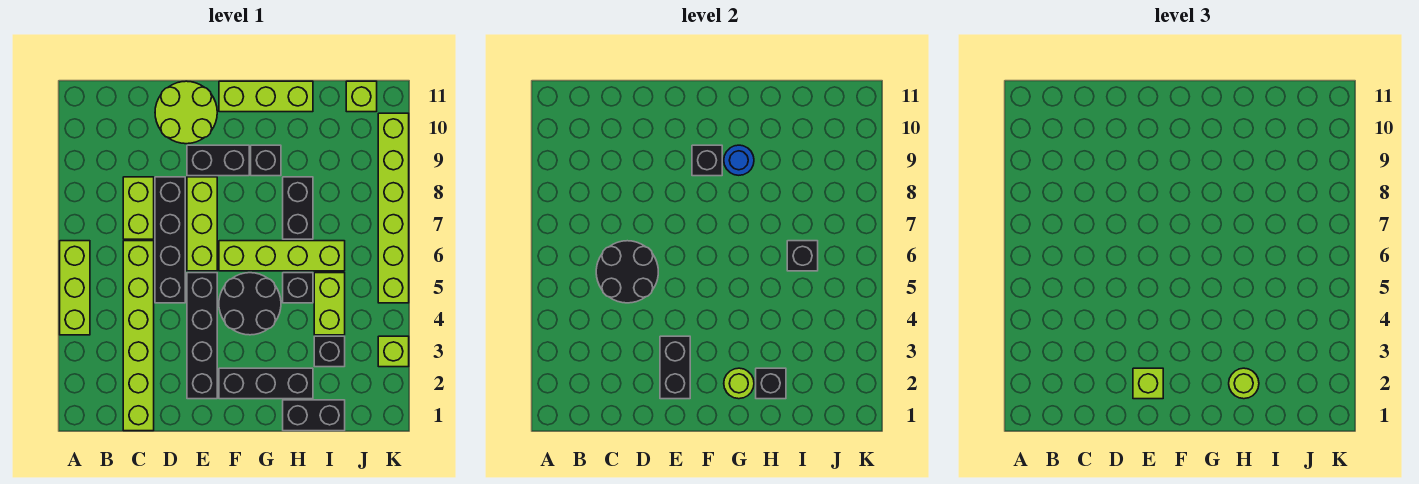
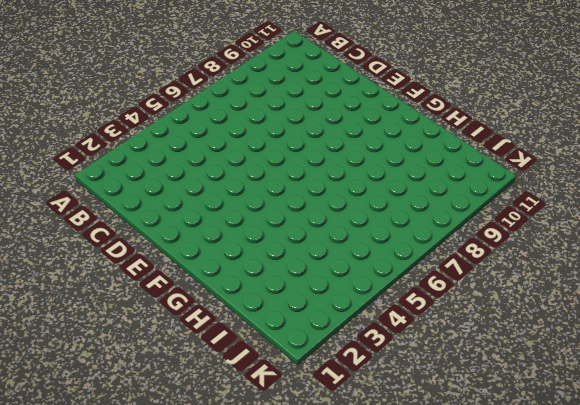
none -> lime brick A4:A6 level 1
none -> lime brick C1:C6 level 1
none -> lime brick C7:C8 level 1
none -> black brick D5:D8 level 1

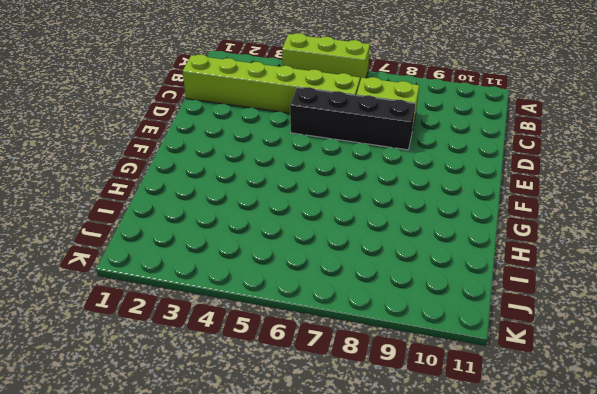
none -> lime round brick D10:E11 level 1
none -> black brick E2:E5 level 1
none -> lime brick E6:E8 level 1
none -> black brick E9:F9 level 1

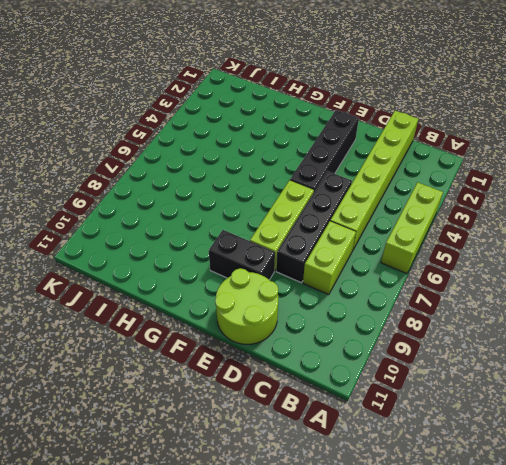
none -> black brick F2:H2 level 1
none -> black round brick F4:G5 level 1
none -> lime brick F6:I6 level 1
none -> lime brick F11:H11 level 1

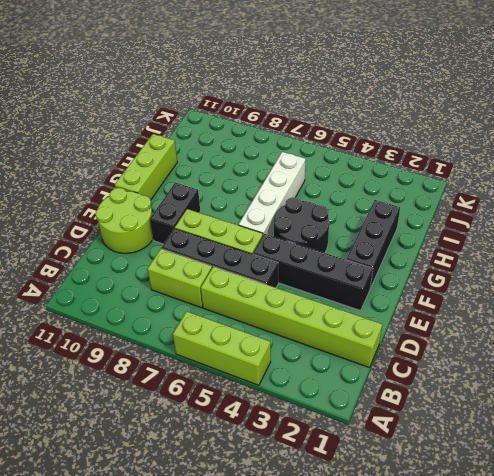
white brick F6:I6 level 1 -> lime brick F6:I6 level 1
none -> black brick G9 level 1
none -> black brick H1:I1 level 1
none -> black brick H5 level 1
none -> black brick H7:H8 level 1

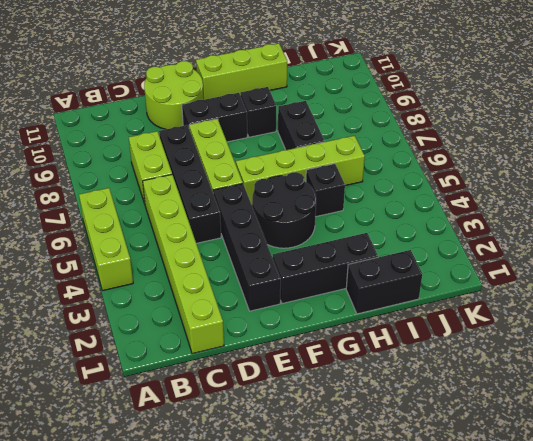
none -> black brick I3 level 1
none -> lime brick I4:I5 level 1
none -> lime brick J11 level 1
none -> lime brick K3 level 1

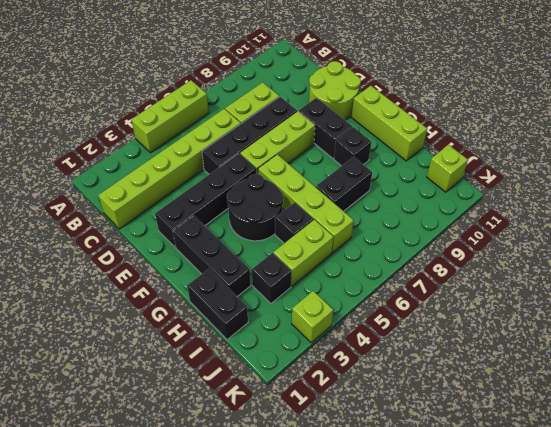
none -> lime brick K5:K10 level 1
none -> black round brick C5:D6 level 2
none -> black brick E2:E3 level 2
none -> black brick F9 level 2

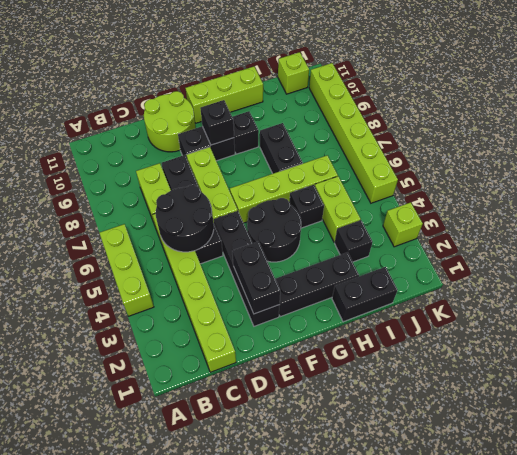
none -> lime round brick G2 level 2
none -> blue round brick G9 level 2
none -> black brick H2 level 2
none -> black brick I6 level 2

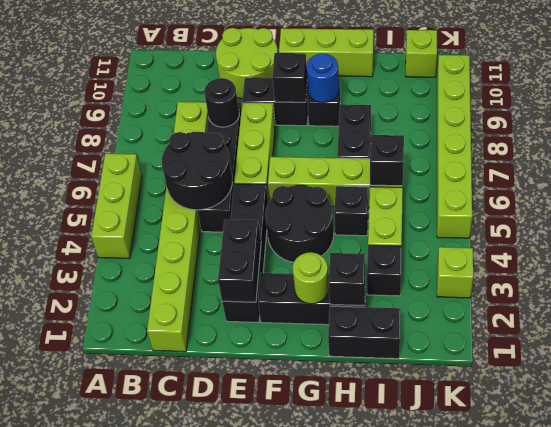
black round brick D8 level 2 -> none
none -> lime brick E2 level 3
none -> lime round brick H2 level 3

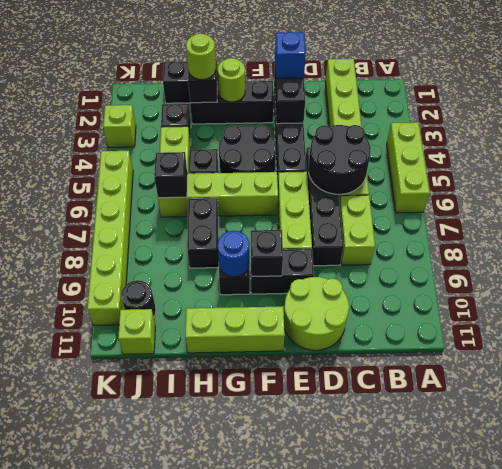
blue brick E2 level 3 -> lime brick E2 level 3
black round brick J10 level 1 -> none

